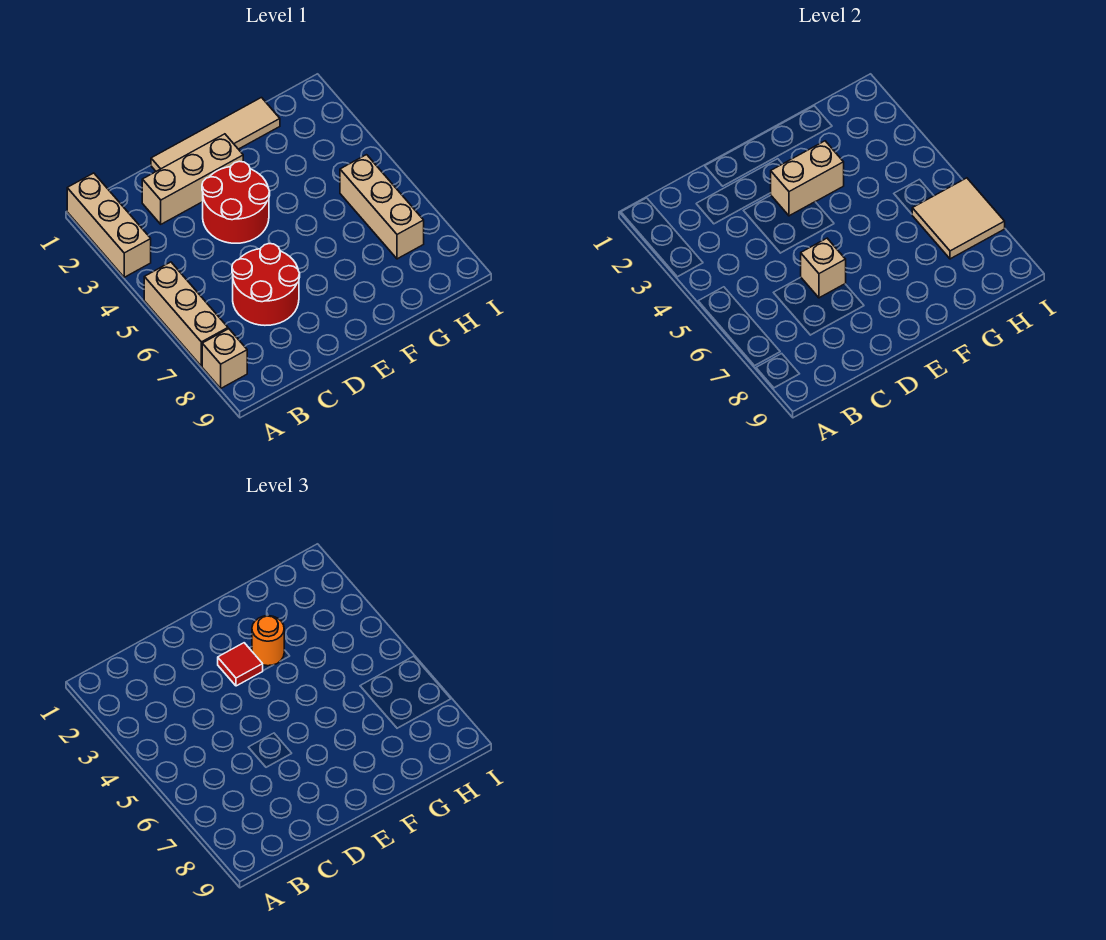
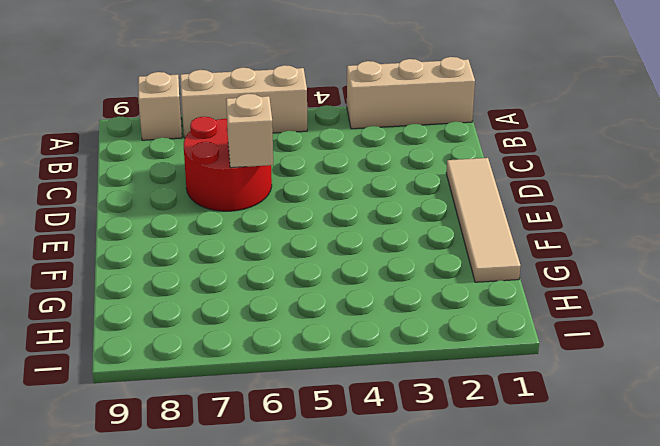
none -> tan brick C2:E2 level 1
none -> red round brick D3:E4 level 1
none -> tan brick H5:H7 level 1

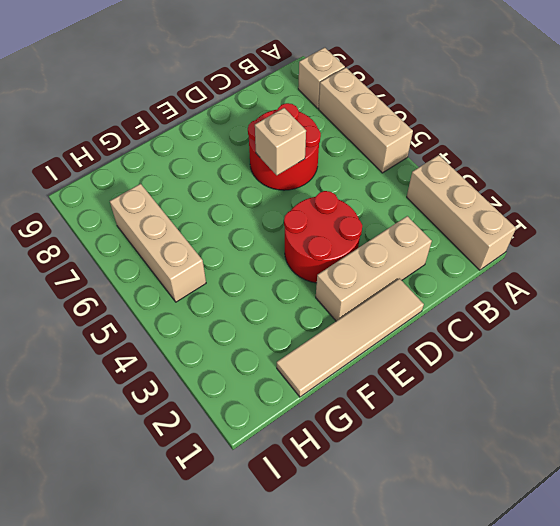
none -> tan brick E3:F3 level 2
none -> tan tile H6:I7 level 2
none -> red tile E3 level 3

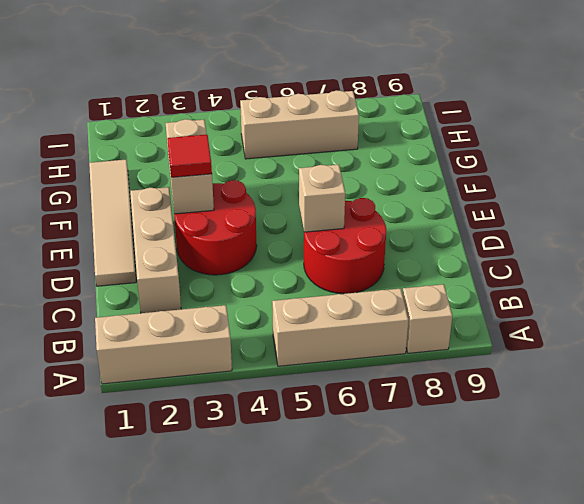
none -> tan tile H6:I7 level 2
none -> orange round brick F3 level 3

